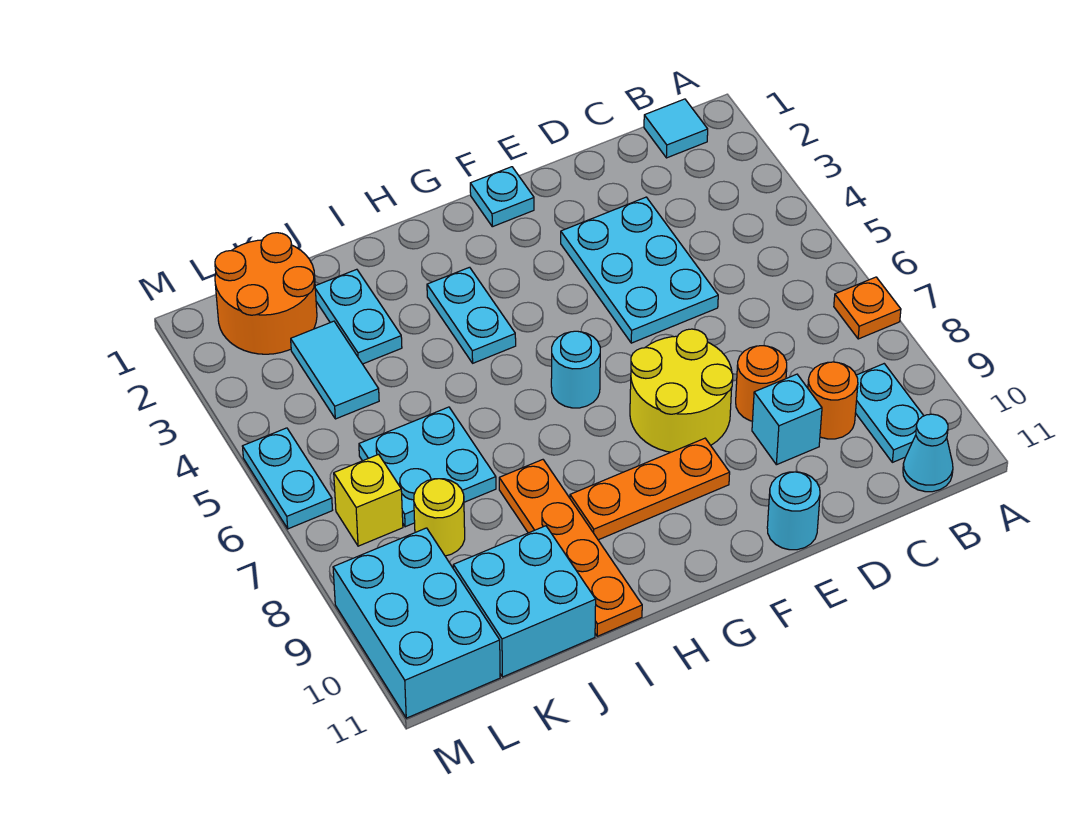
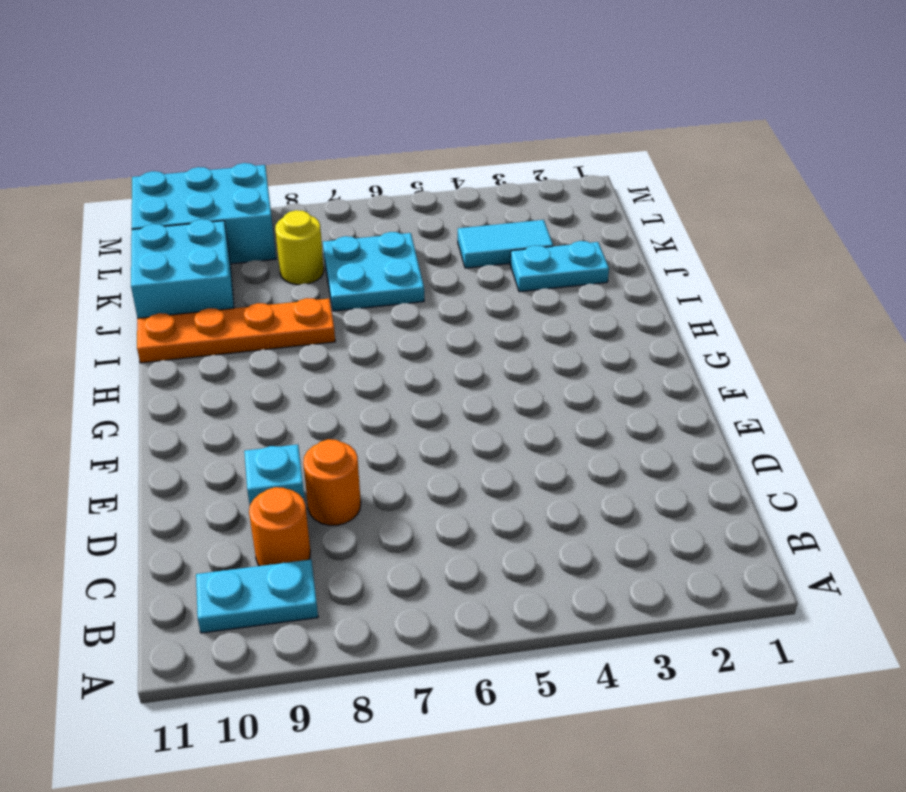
none -> orange plate A7 level 1
none -> cyan tile B1 level 1
none -> cyan cone B11 level 1

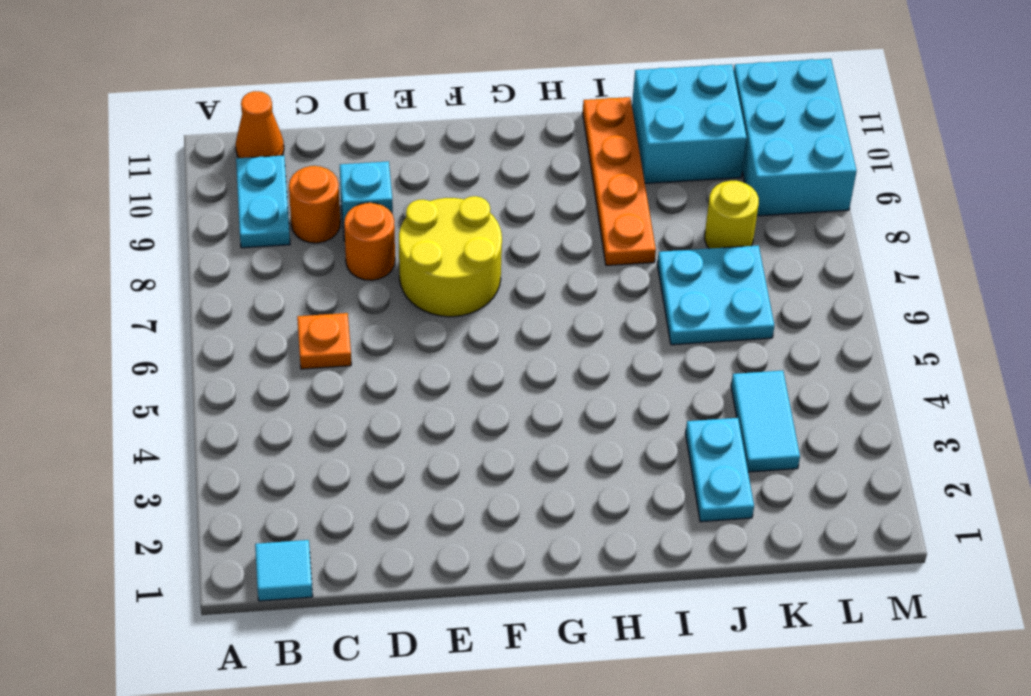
orange cone B11 level 1 -> cyan cone B11 level 1
orange plate C6 level 1 -> orange plate A7 level 1
none -> cyan plate D3:E5 level 1
none -> cyan round brick E11 level 1
none -> cyan plate F1 level 1

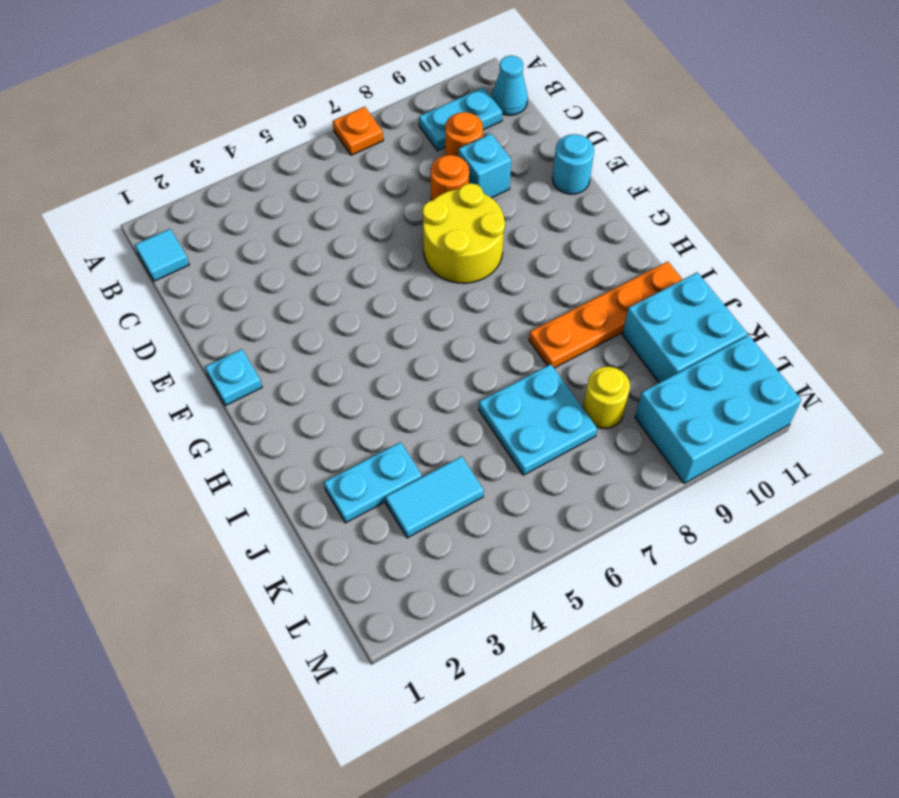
none -> cyan plate D3:E5 level 1
none -> orange plate F9:H9 level 1
none -> cyan round brick G6 level 1

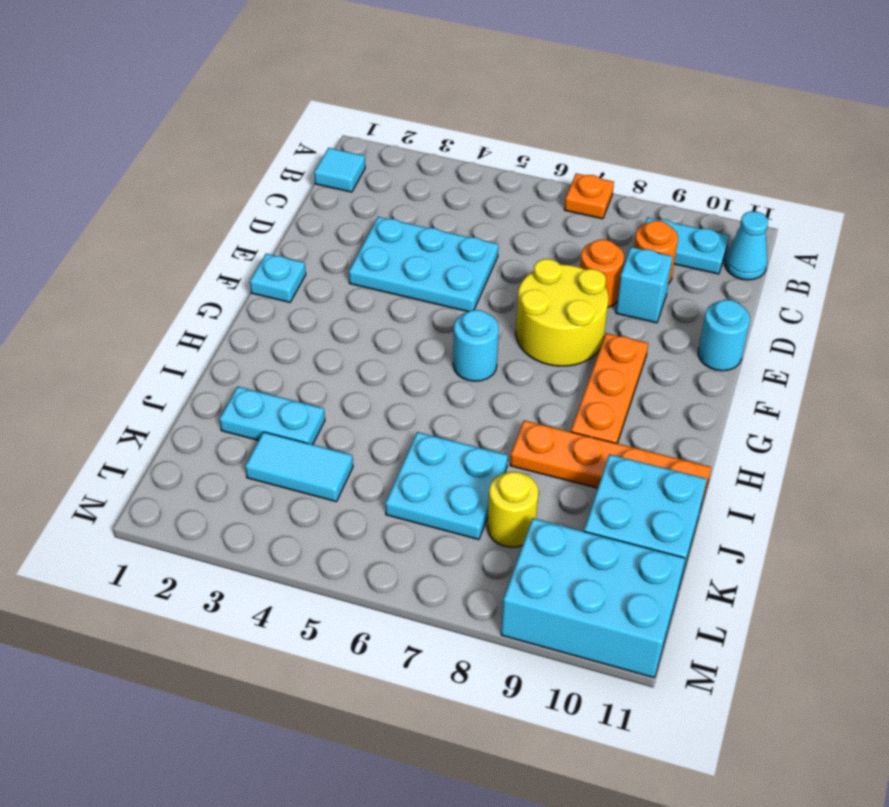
none -> cyan plate H3:H4 level 1
none -> orange round brick K1:L2 level 1
none -> yellow brick L7 level 1

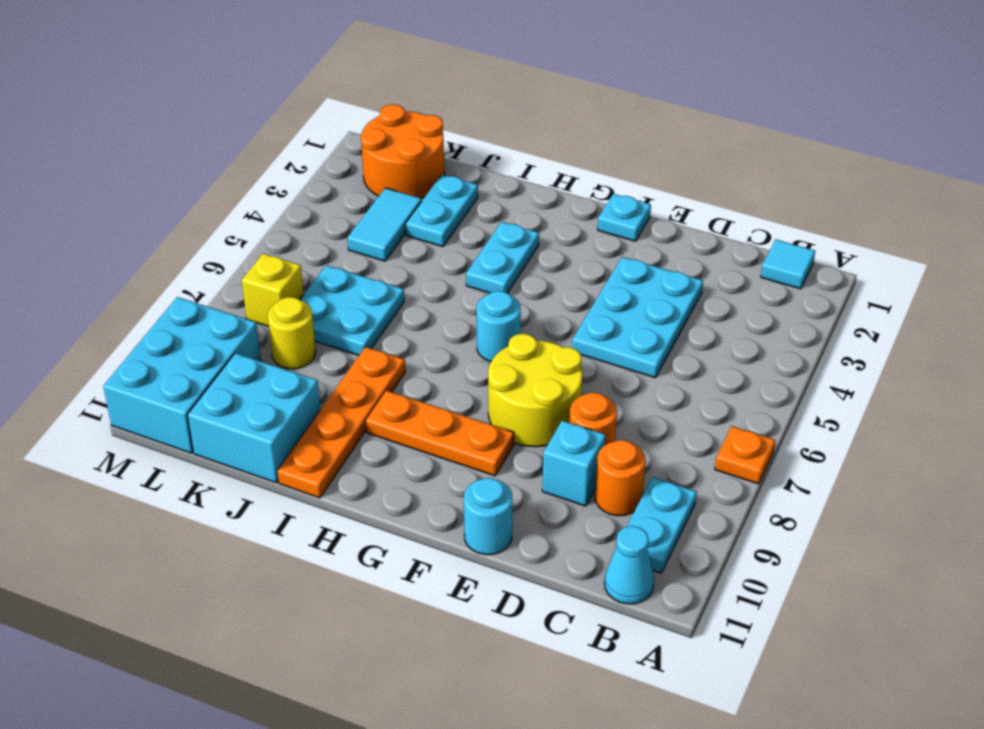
none -> cyan plate M5:M6 level 1

